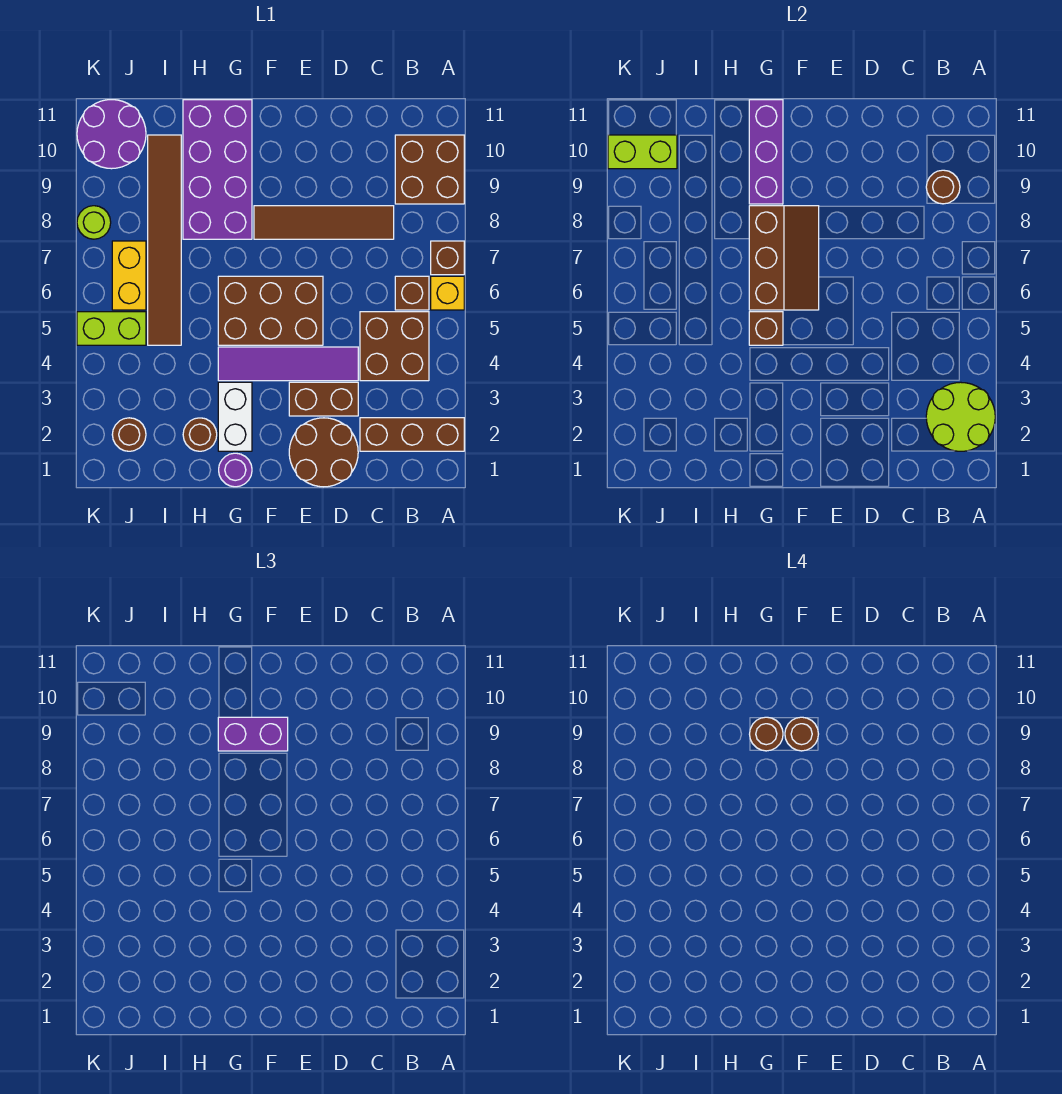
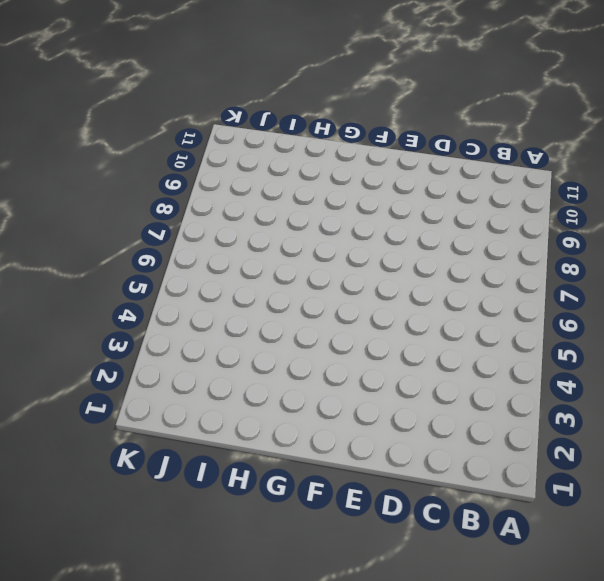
none -> brown brick A2:C2 level 1
none -> yellow brick A6 level 1
none -> brown brick A7 level 1
none -> brown brick A9:B10 level 1

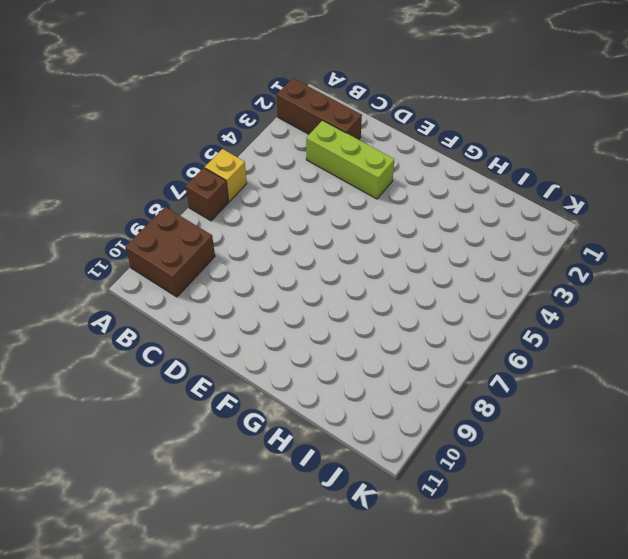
lime brick C3:E3 level 1 -> brown brick D3:E3 level 1
none -> brown brick B4:C5 level 1
none -> brown brick B6 level 1
none -> brown tile C8:F8 level 1
none -> brown round brick D1:E2 level 1

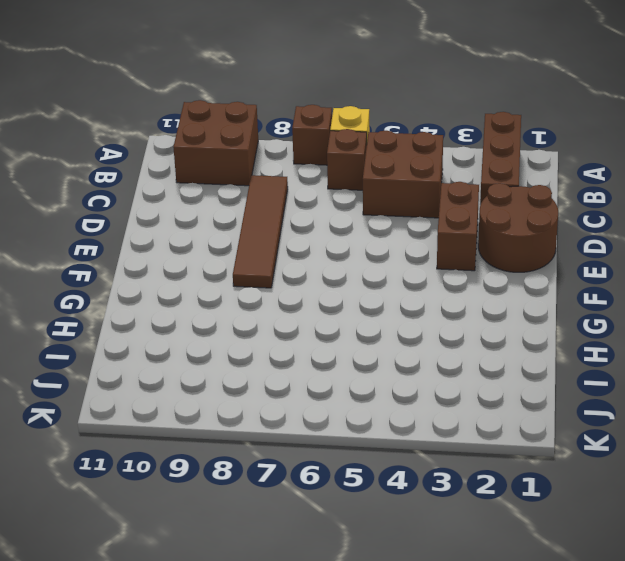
none -> purple tile D4:G4 level 1
none -> brown brick E5:G6 level 1
none -> purple round brick G1 level 1
none -> white brick G2:G3 level 1

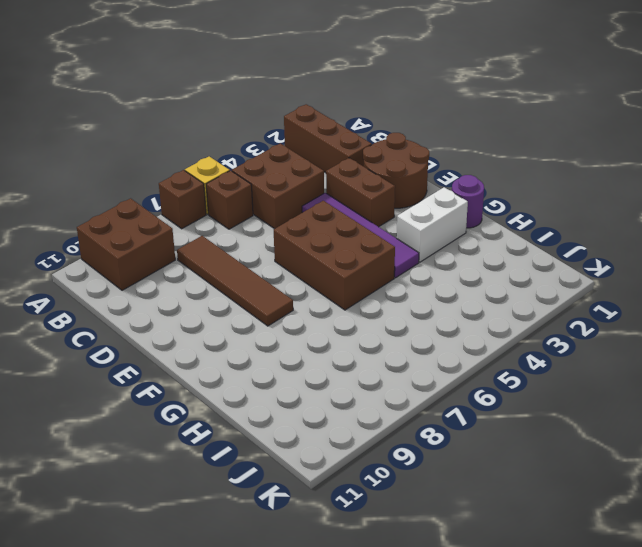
none -> purple brick G8:H11 level 1
none -> brown round brick H2 level 1
none -> brown tile I5:I10 level 1
none -> brown round brick J2 level 1

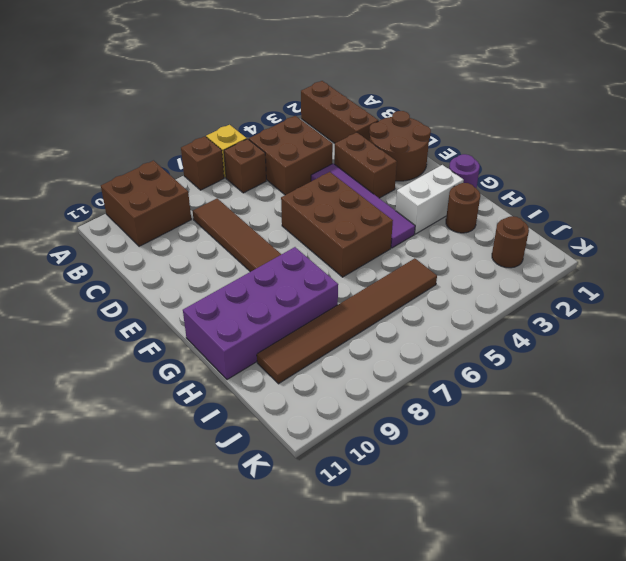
none -> lime brick J5:K5 level 1
none -> yellow brick J6:J7 level 1
none -> purple round brick J10:K11 level 1
none -> lime round brick K8 level 1

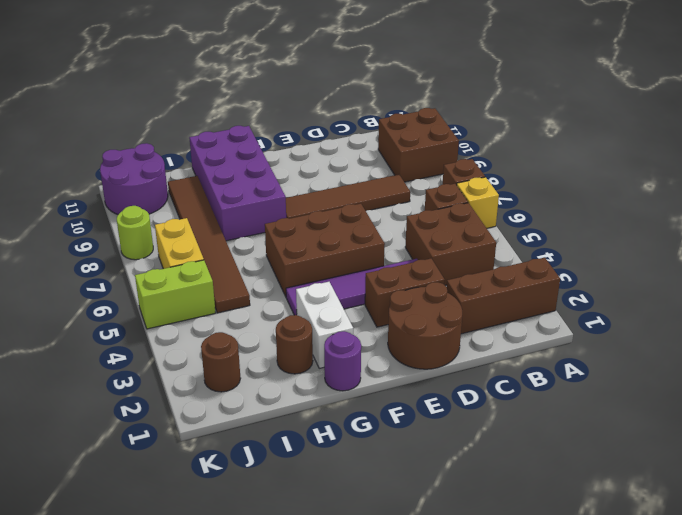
none -> lime round brick A2:B3 level 2
none -> brown round brick B9 level 2
none -> brown slope F6:G8 level 2 top G
none -> brown brick G5 level 2

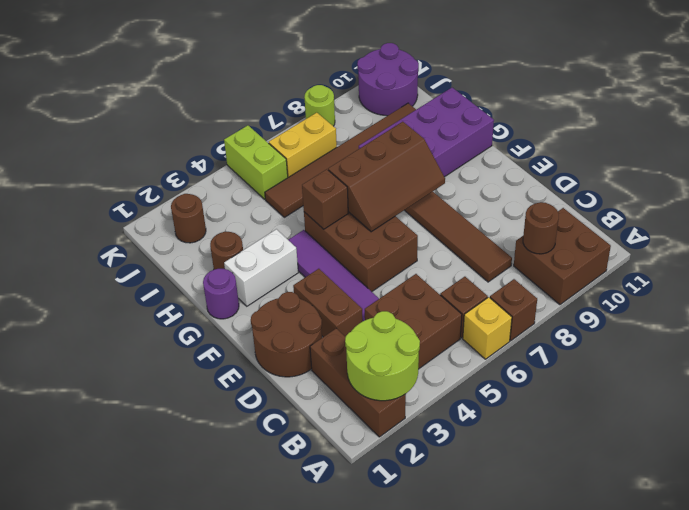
none -> purple brick G9:G11 level 2
none -> lime brick J10:K10 level 2
none -> purple brick F9:G9 level 3
none -> brown round brick F9 level 4

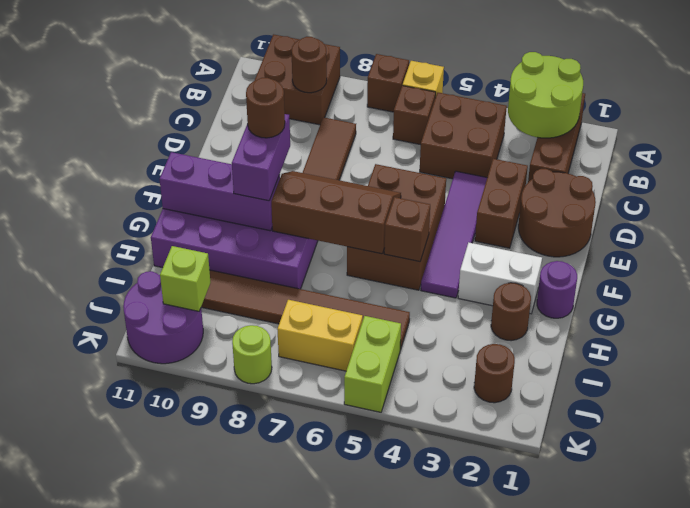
lime brick J10 level 2 -> lime brick J10:K10 level 2
none -> brown round brick G9 level 4

